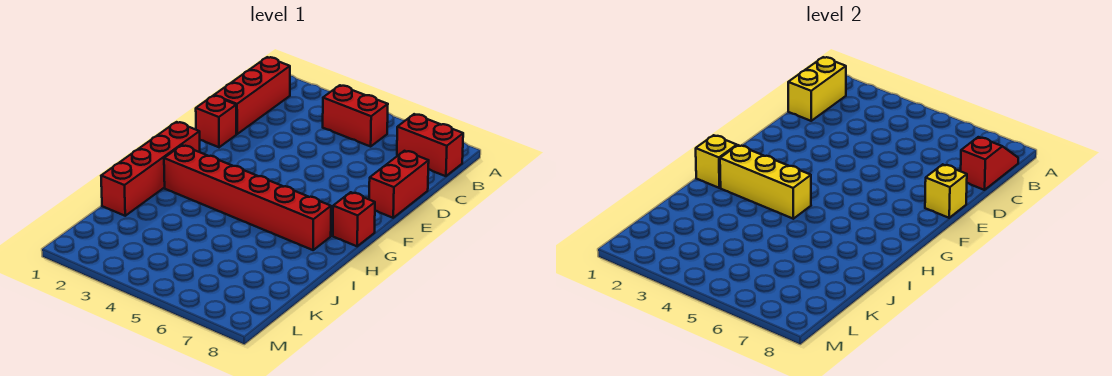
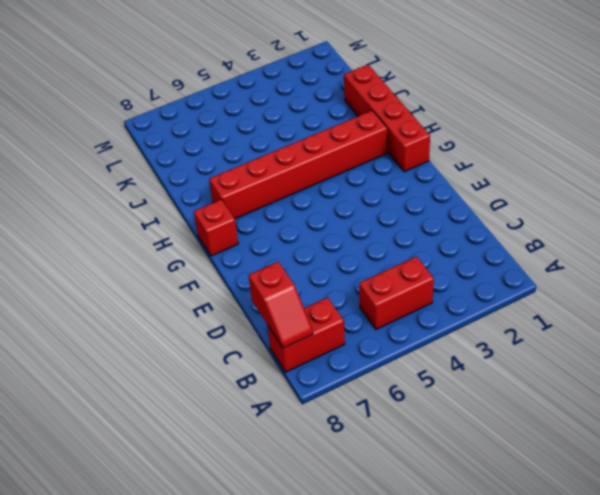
none -> red brick B1:D1 level 1
none -> red brick D8:E8 level 1
none -> red brick E1 level 1

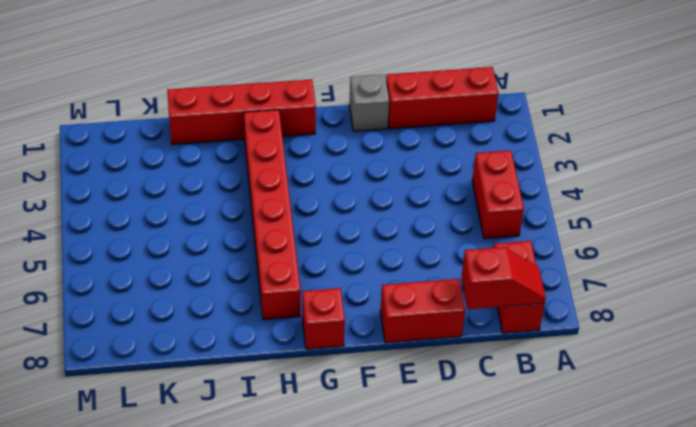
grey brick E1 level 1 -> red brick E1 level 1
none -> yellow brick B1:C1 level 2
none -> yellow brick E8 level 2
none -> yellow brick H1 level 2

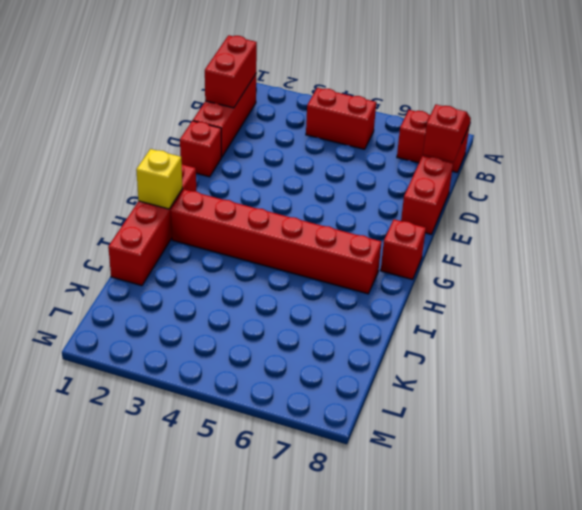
red brick B1:C1 level 2 -> yellow brick B1:C1 level 2
none -> yellow brick E8 level 2
none -> yellow brick H2:H4 level 2

